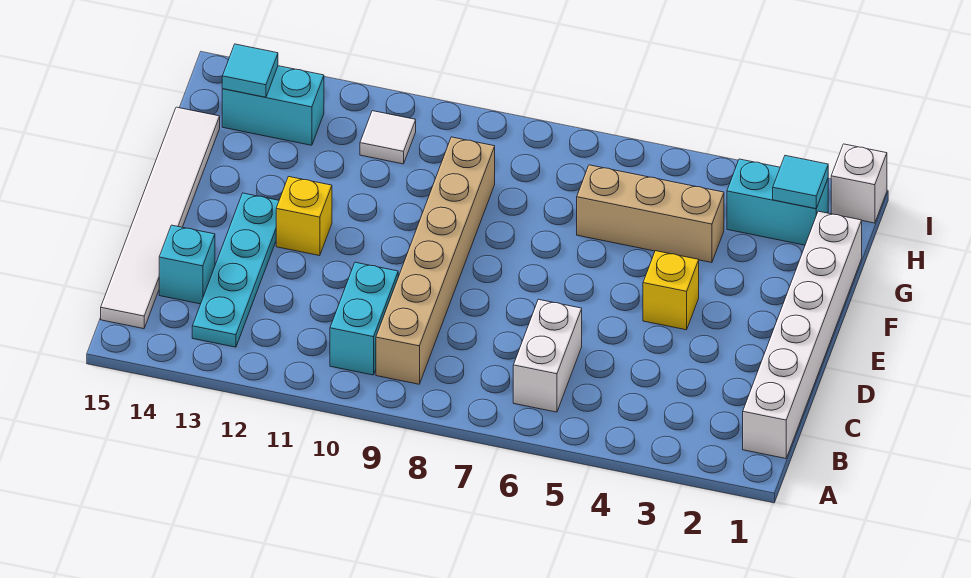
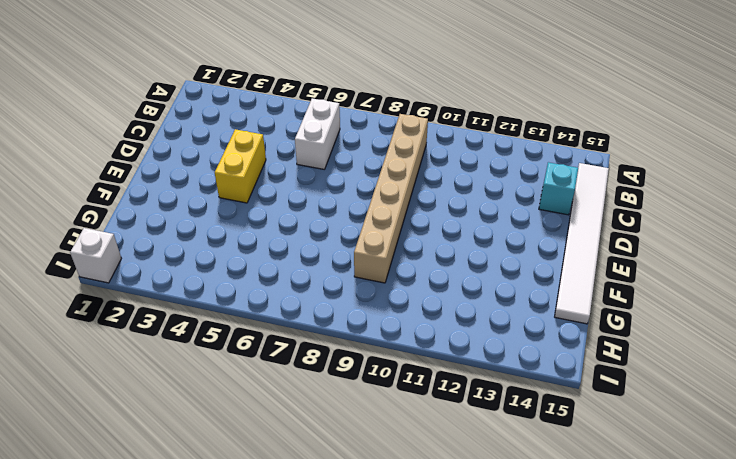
yellow brick D4:E4 level 1 -> yellow brick E4 level 1
none -> white brick B1:G1 level 1
none -> cyan brick B10:C10 level 1
none -> cyan plate B13:E13 level 1

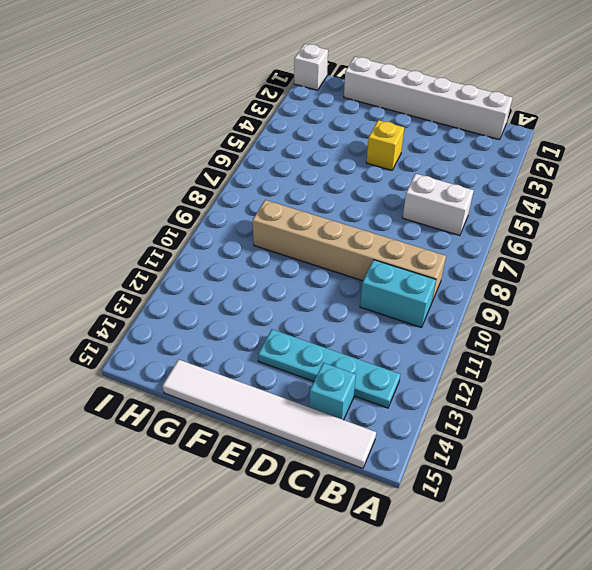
none -> yellow brick E12 level 1
none -> tan brick G4:G6 level 1
none -> cyan brick H2:H3 level 1

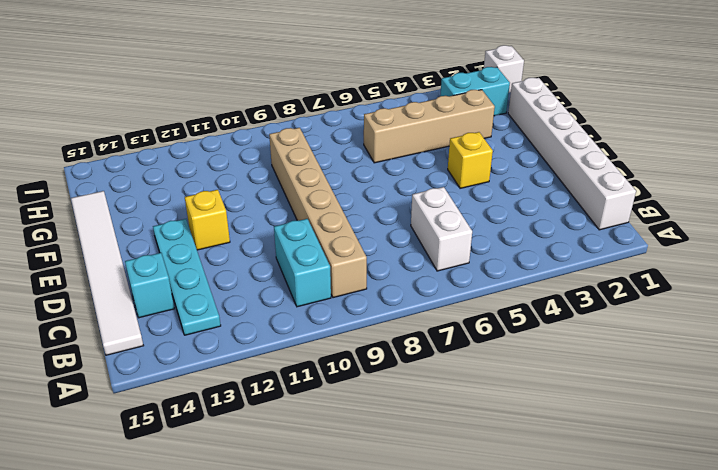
tan brick G3:G6 level 1 -> tan brick G4:G6 level 1
none -> white tile H11 level 1
none -> cyan brick H13:H14 level 1
none -> cyan tile H2 level 2

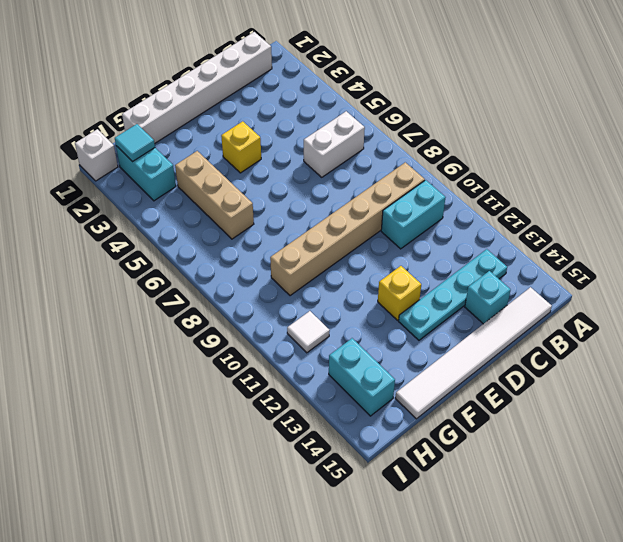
none -> cyan tile H14 level 2

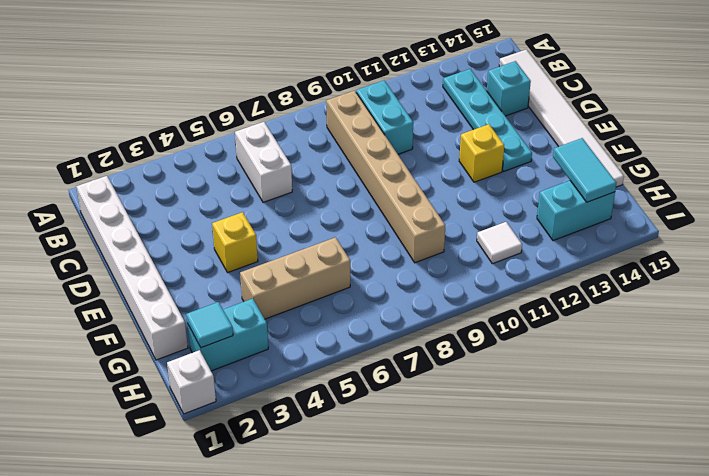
cyan tile G14:H14 level 2 -> cyan tile H14 level 2

